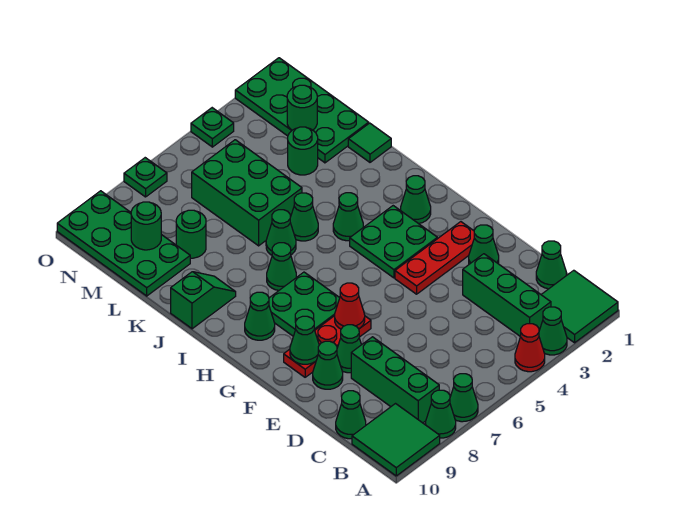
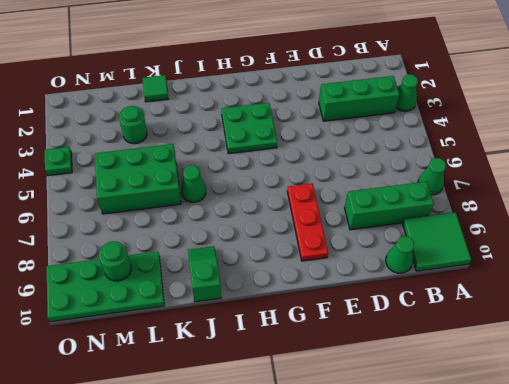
none -> green tile A1:B2 level 1
none -> red cone A4 level 1
none -> green cone A8 level 1
none -> green cone C1 level 1

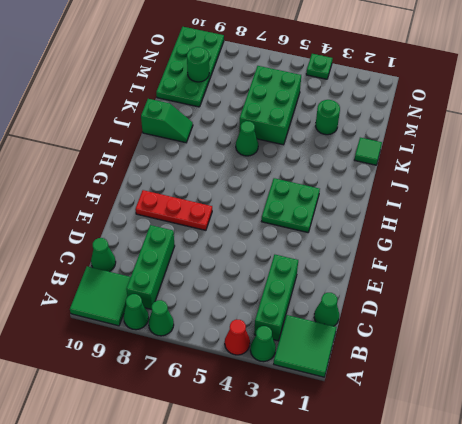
none -> green cone E2 level 1
none -> green cone E8 level 1
none -> green cone E9 level 1
none -> red plate F2:F4 level 1

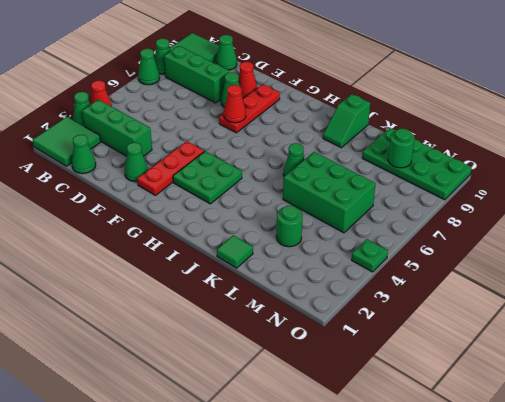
red cone E9 level 1 -> green cone E9 level 1
none -> green plate G7:H8 level 1
none -> green cone H2 level 1
none -> green cone H9 level 1
none -> green cone I4 level 1

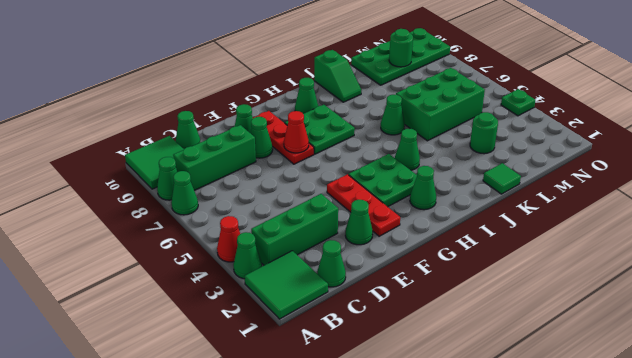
none -> green cone I7 level 1
none -> green cone J5 level 1
none -> green plate L1:O2 level 1
none -> green round brick L8 level 1

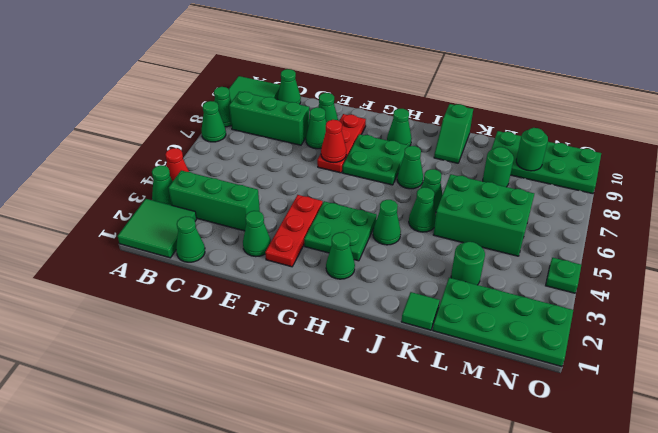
none -> green plate O7 level 1
none -> green cone F9 level 2
none -> green round brick M2 level 2

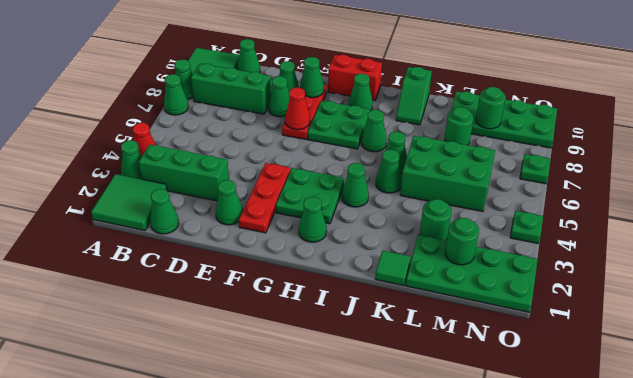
red brick G10:H10 level 1 -> none

